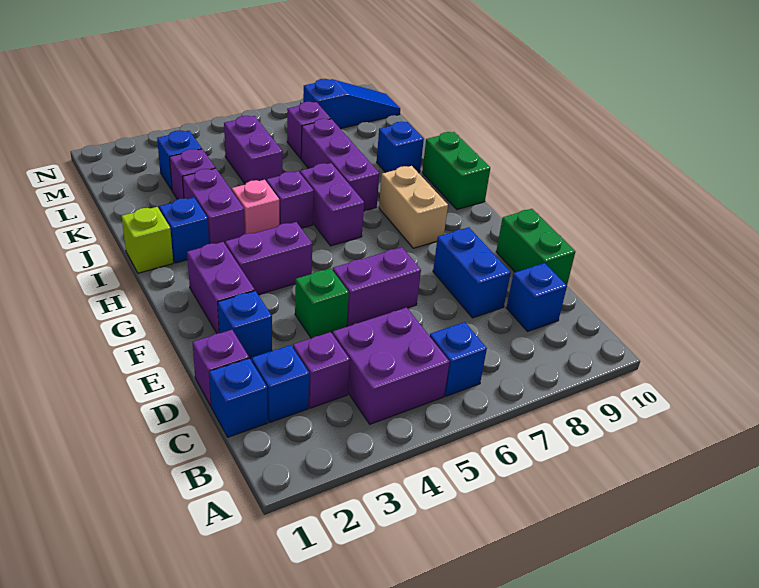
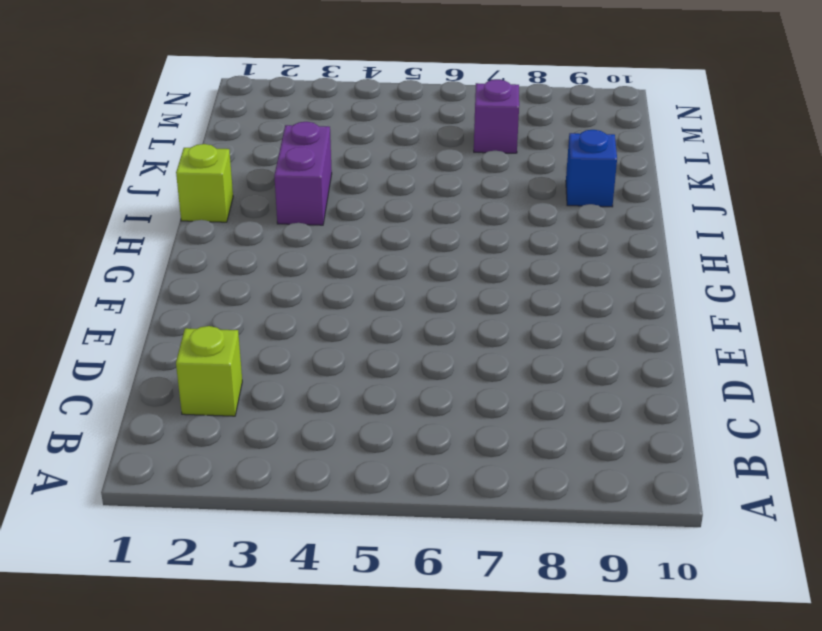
lime brick C2 level 1 -> blue brick C2 level 1
none -> purple brick B4:C5 level 1
none -> blue brick B6 level 1
none -> blue brick C1 level 1

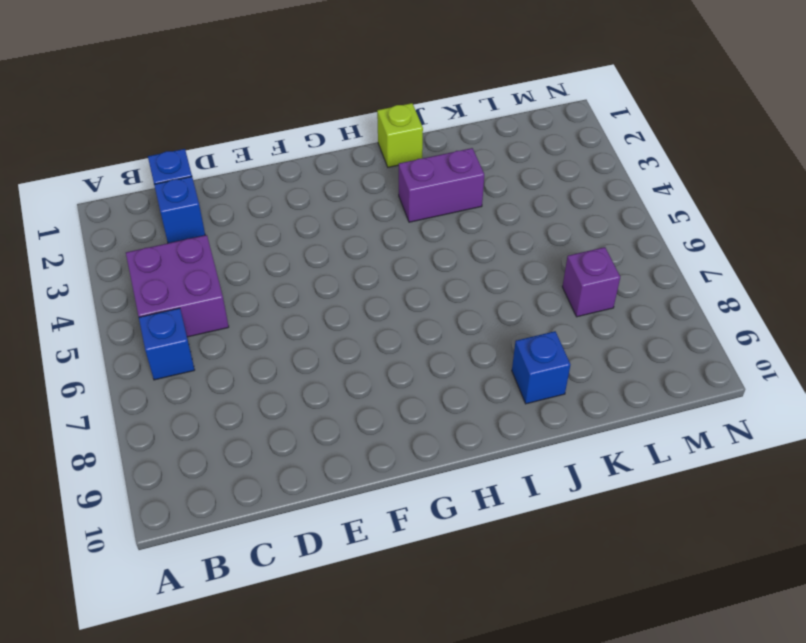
none -> purple brick C3 level 1
none -> blue brick C9 level 1
none -> purple brick D1 level 1

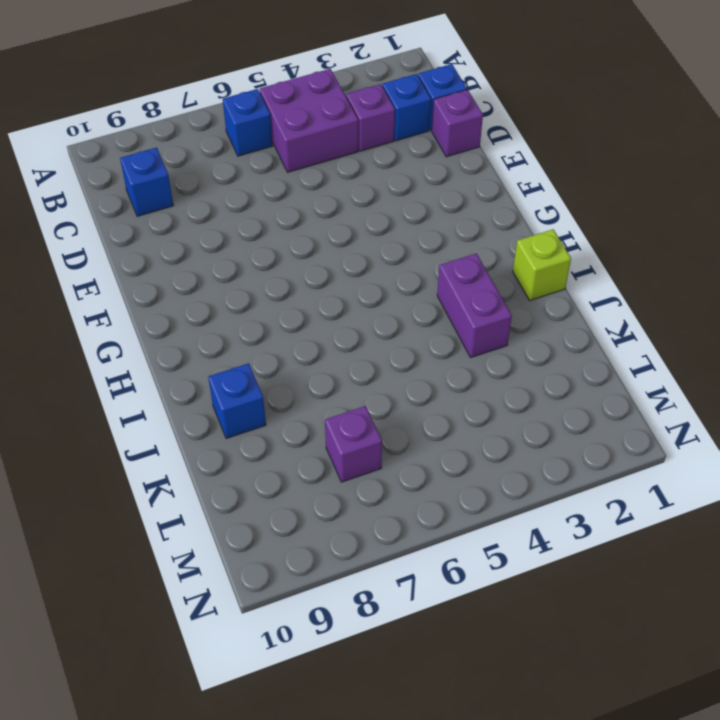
none -> blue brick D8:E8 level 1
none -> green brick D10:E10 level 1
none -> blue brick E2 level 1

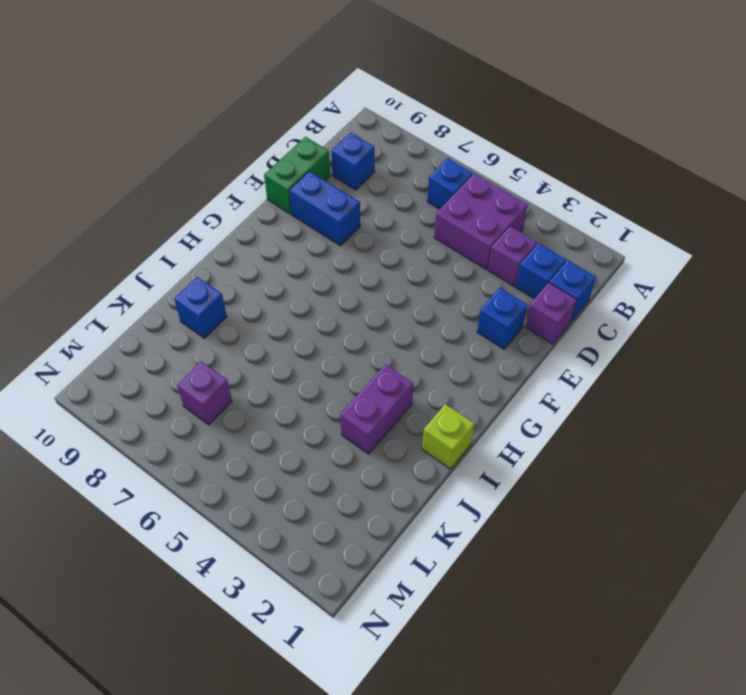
blue brick E8:E9 level 1 -> blue brick D8:E8 level 1
none -> green brick E4 level 1
none -> purple brick E5:E6 level 1
none -> purple brick F2:G2 level 1

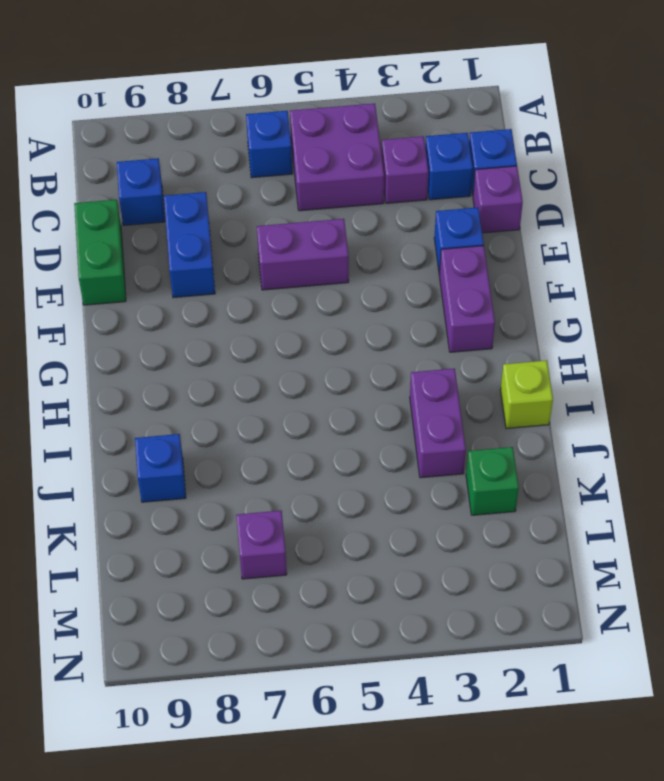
green brick K2 level 1 -> green brick E4 level 1
none -> purple brick G3:G4 level 1
none -> tan brick G8:H8 level 1
none -> purple brick H6:I6 level 1

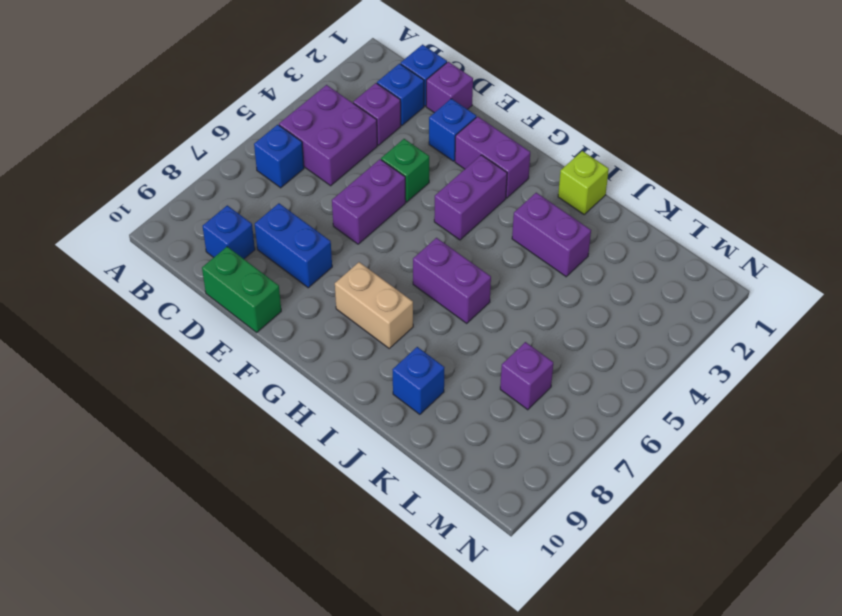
none -> green brick H10:I10 level 1
none -> blue brick I2 level 1
none -> pink brick I4 level 1

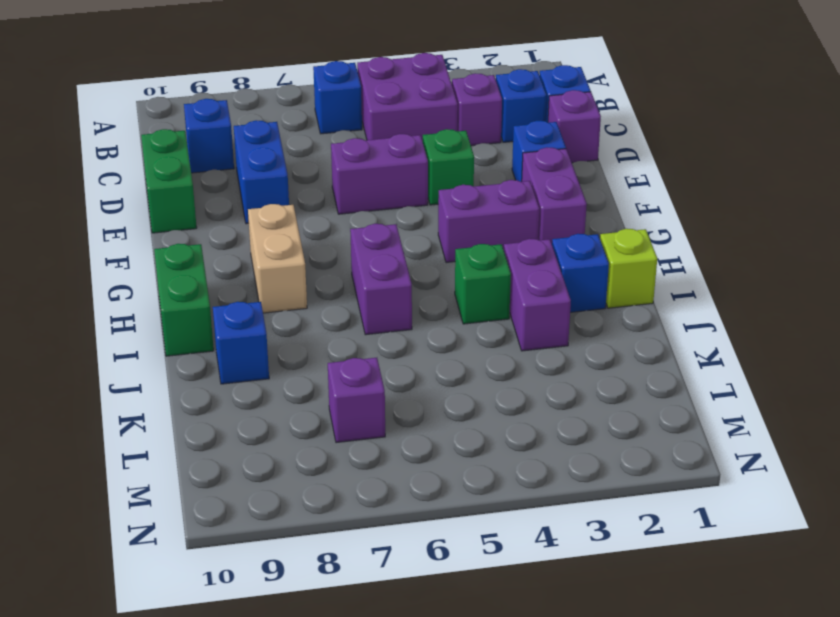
green brick I4 level 1 -> pink brick I4 level 1
none -> purple brick I5 level 1
none -> purple brick I7:K7 level 1
none -> purple brick K3 level 1

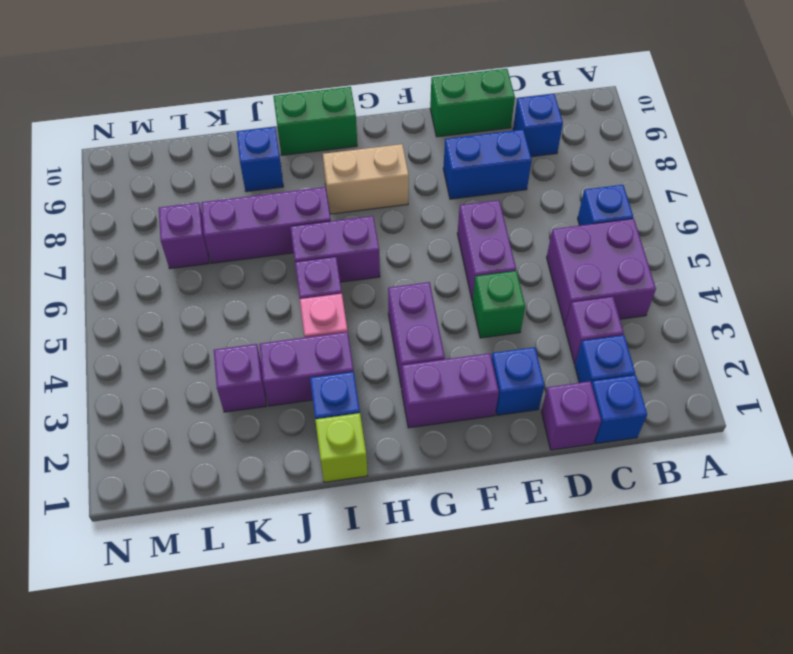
none -> purple brick K5:L5 level 1
none -> blue brick L3 level 1
none -> blue slope M8:M10 level 1 top 8

